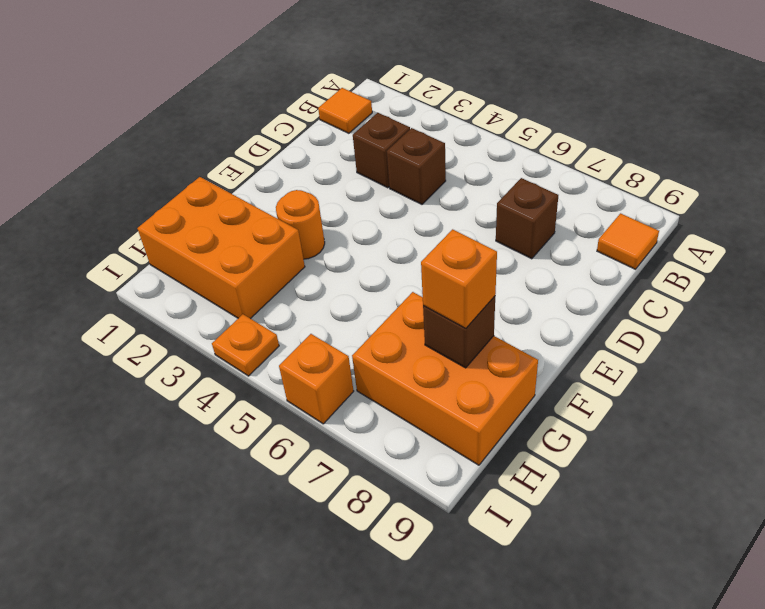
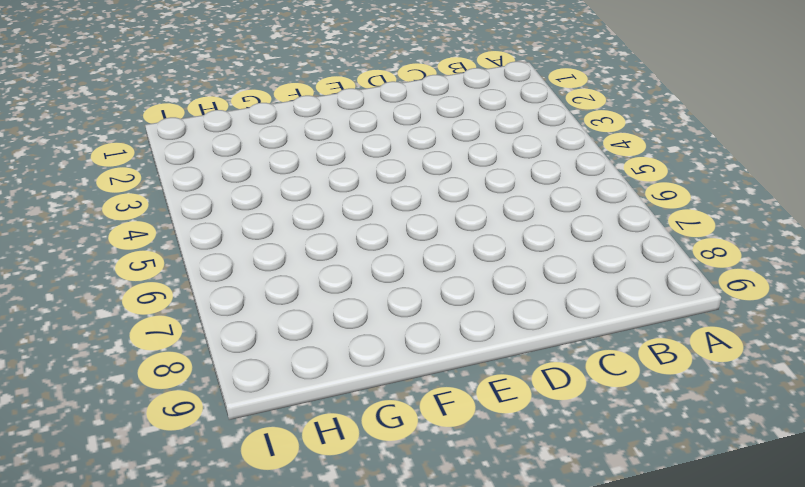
none -> orange tile B1 level 1
none -> orange tile B9 level 1
none -> brown brick C3 level 1

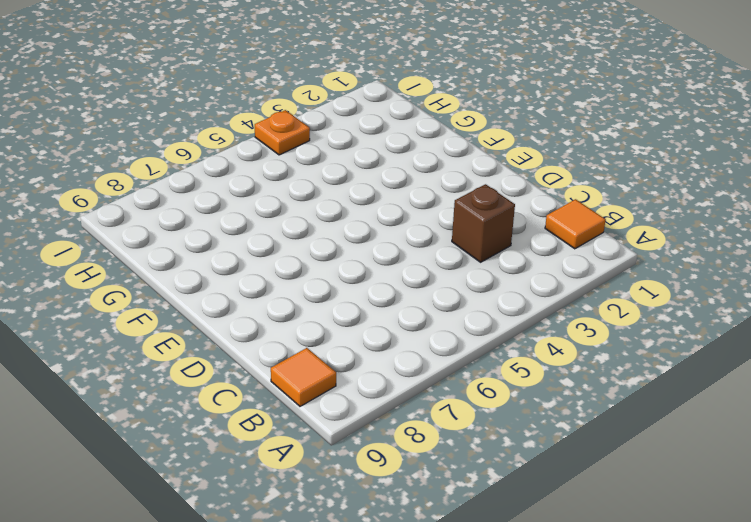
none -> brown brick C4 level 1
none -> brown brick C7 level 1
none -> orange round brick F3 level 1

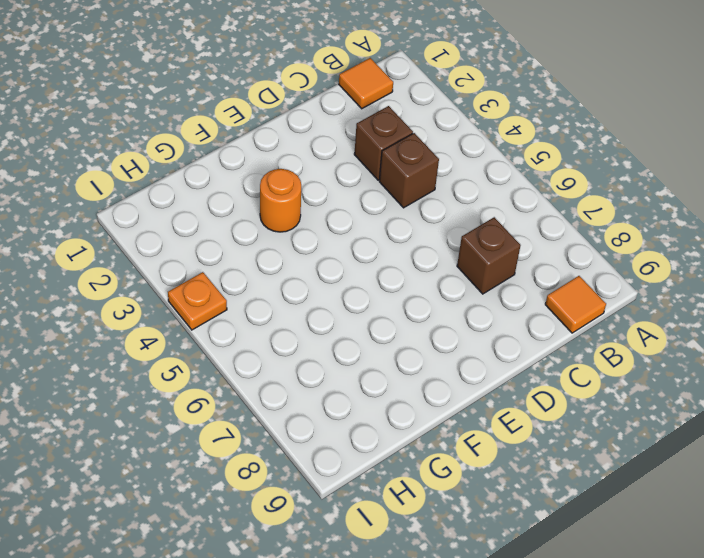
none -> orange brick G1:H3 level 1
none -> orange brick G7:H9 level 1
none -> orange brick I6 level 1

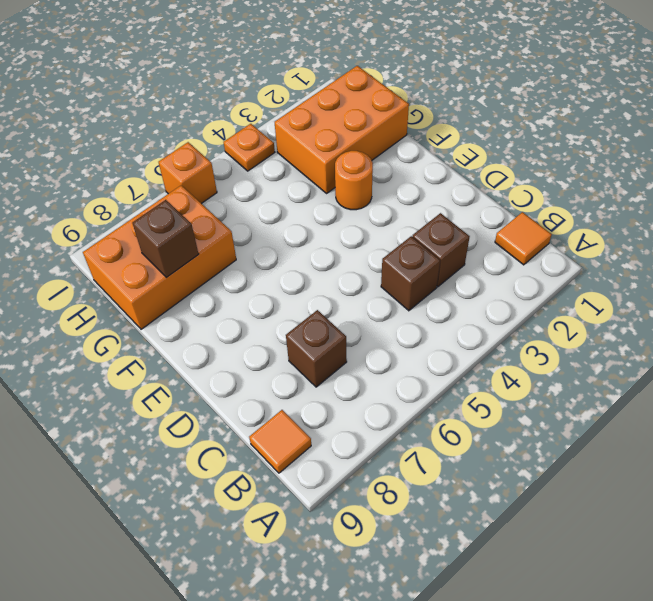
none -> orange brick G8 level 3

